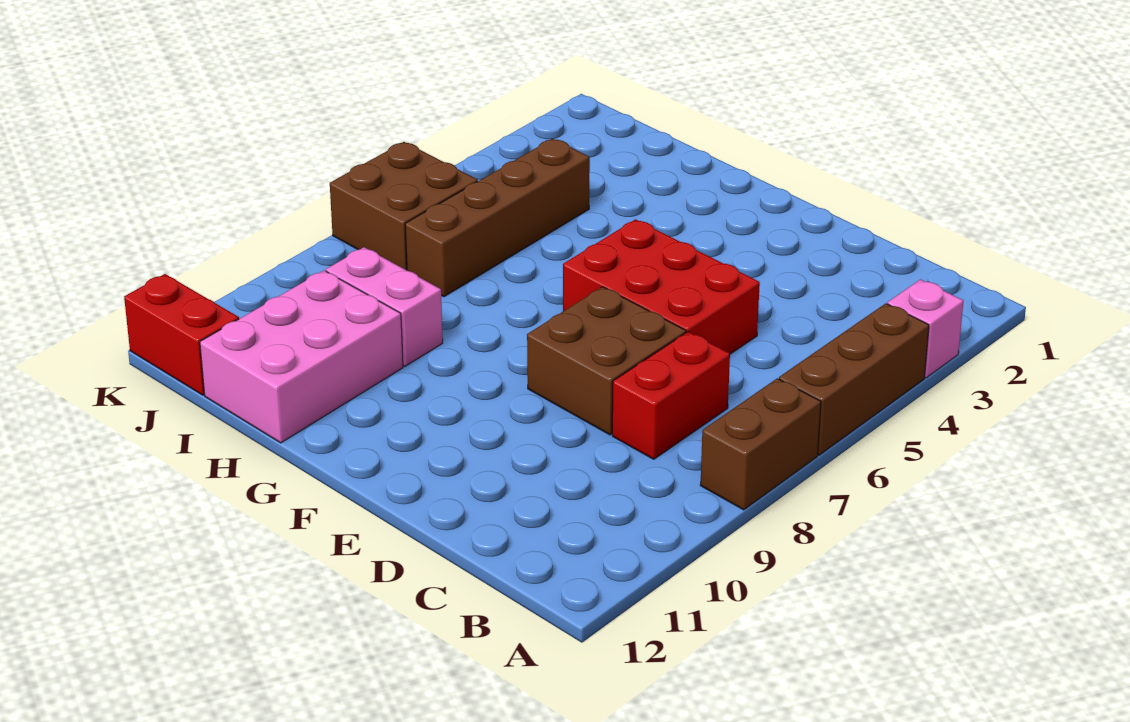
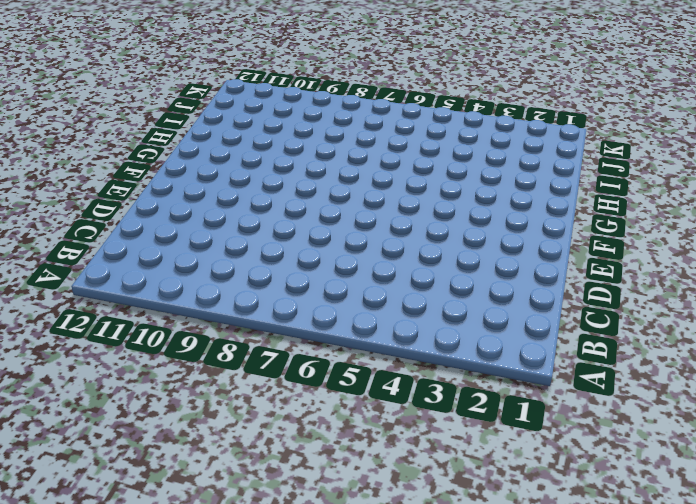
none -> pink brick A3 level 1
none -> brown brick A4:A6 level 1

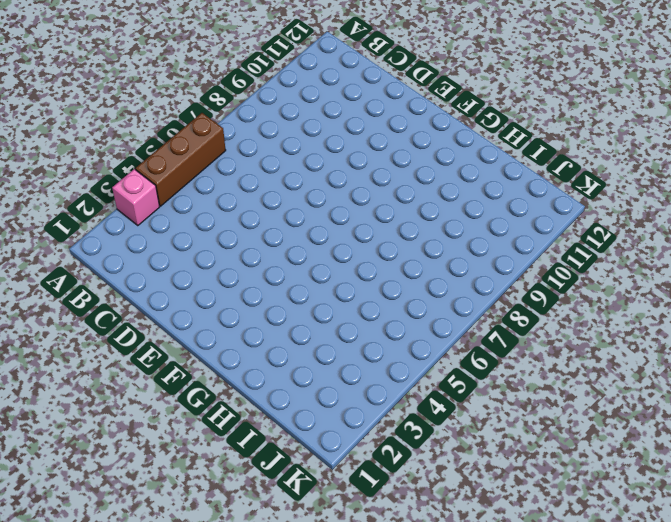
none -> brown brick A7:A8 level 1
none -> red brick C7:C8 level 1

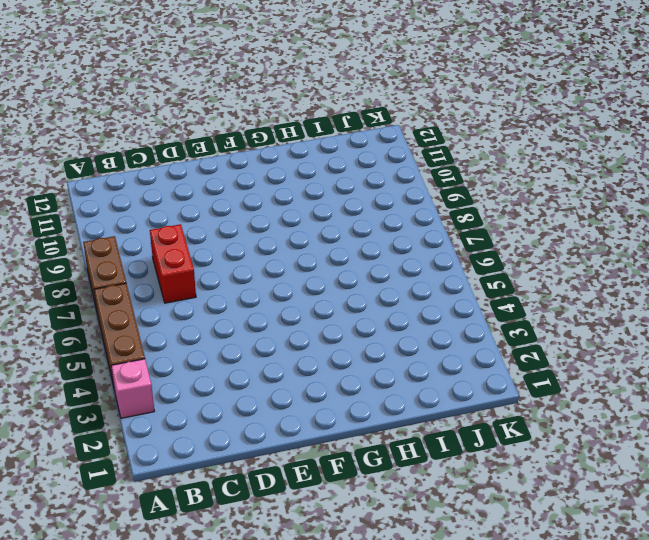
none -> red brick D5:F6 level 1
none -> brown brick D7:E8 level 1

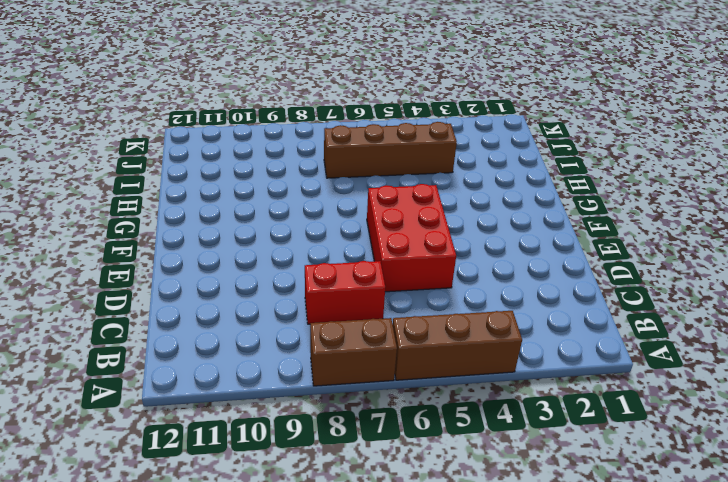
none -> pink brick A3 level 1
none -> brown brick D7:E8 level 1

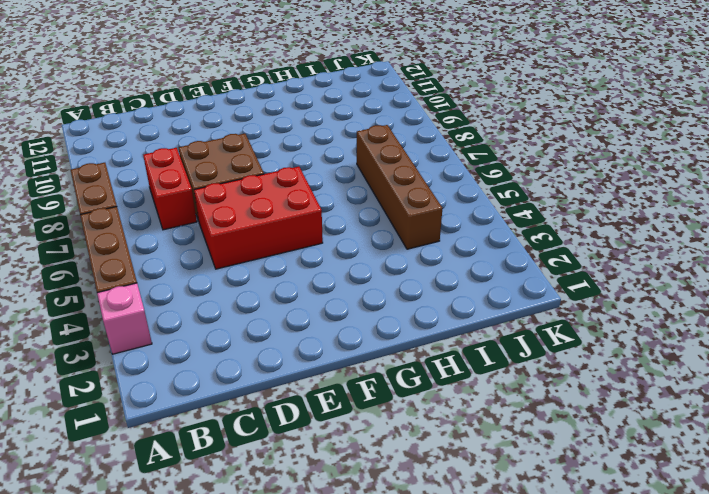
none -> pink brick H9:I9 level 1
none -> pink brick H10:I12 level 1

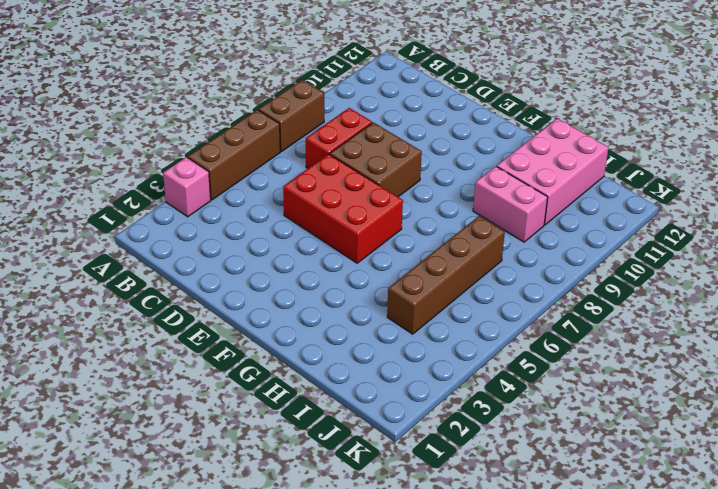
none -> brown brick J6:K7 level 1
none -> red brick J12:K12 level 1

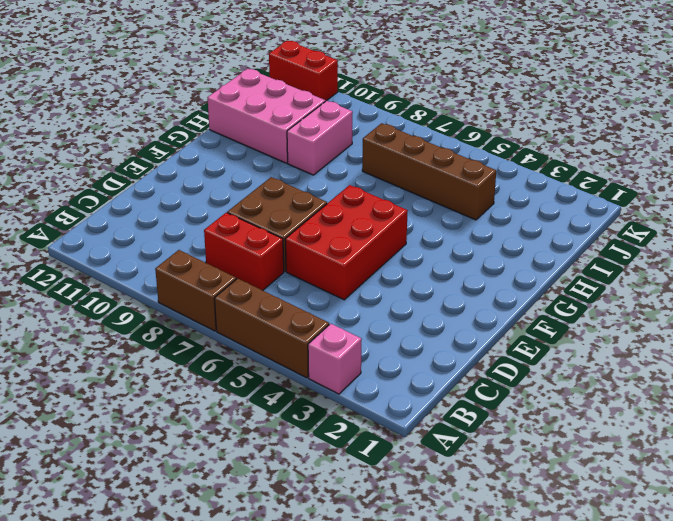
red brick K11:K12 level 1 -> red brick J12:K12 level 1
none -> brown brick J6:K7 level 1

